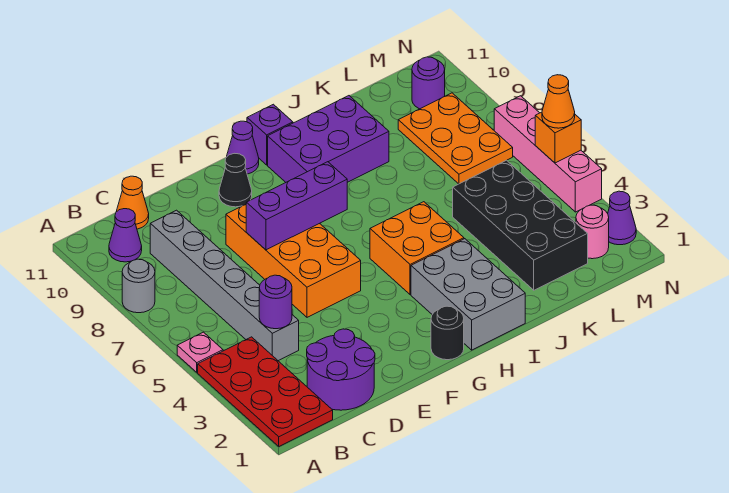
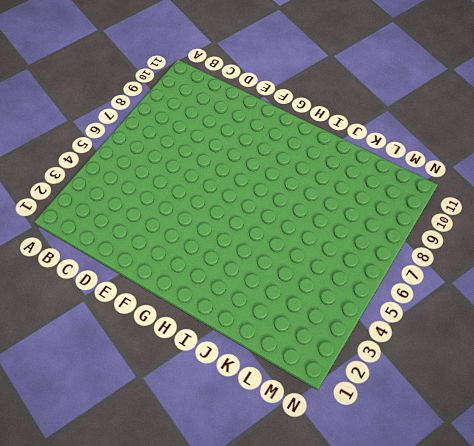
none -> red plate A1:B4 level 1
none -> pink plate A5 level 1
none -> grey round brick A8 level 1

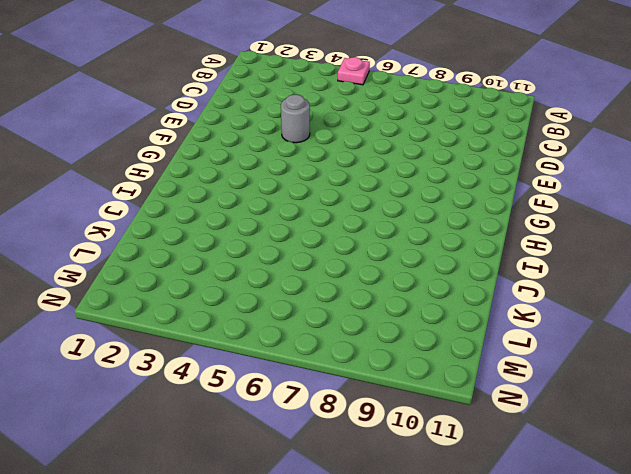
grey round brick E4 level 1 -> grey round brick A8 level 1
none -> red plate A1:B4 level 1
none -> purple cone B10 level 1
none -> purple round brick C1:D2 level 1

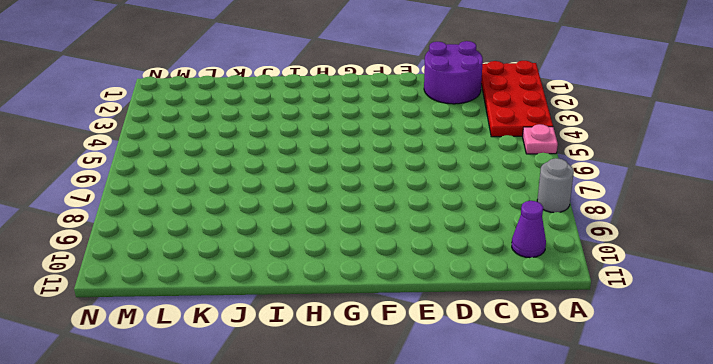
none -> grey brick C4:C9 level 1
none -> orange cone C11 level 1
none -> orange brick E5:F8 level 1

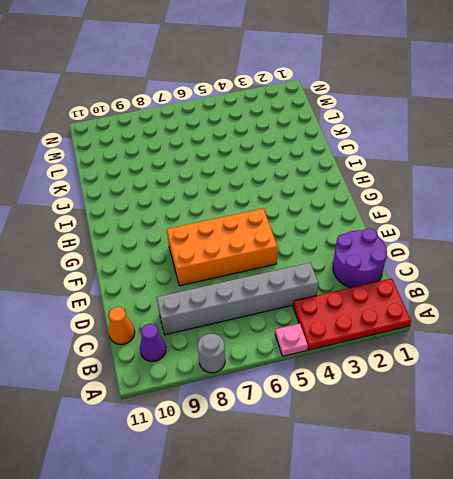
none -> black cone F10 level 1
none -> black round brick G1 level 1
none -> purple cone G11 level 1

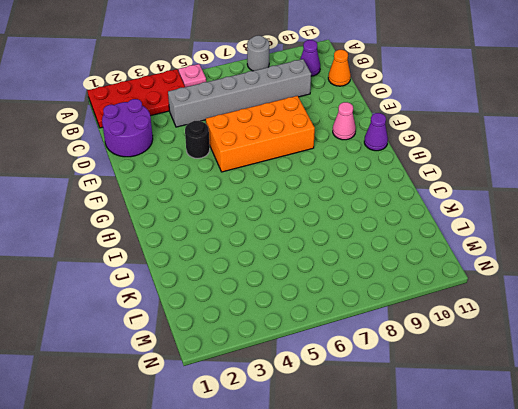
black round brick E4 level 1 -> black round brick G1 level 1
pink cone F10 level 1 -> black cone F10 level 1
none -> grey brick H1:I3 level 1
none -> orange brick H4:I5 level 1
none -> purple brick H9:J10 level 1

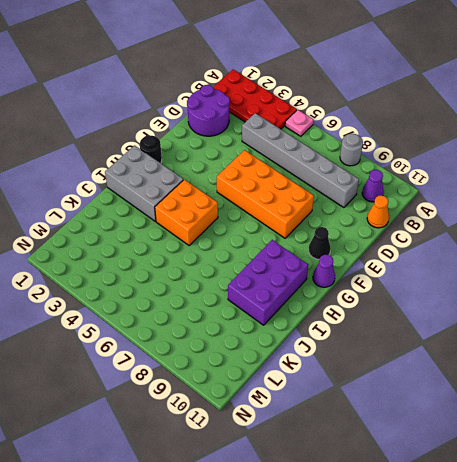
none -> purple brick H11 level 1
none -> black brick K2:L5 level 1
none -> orange plate L7:M9 level 1

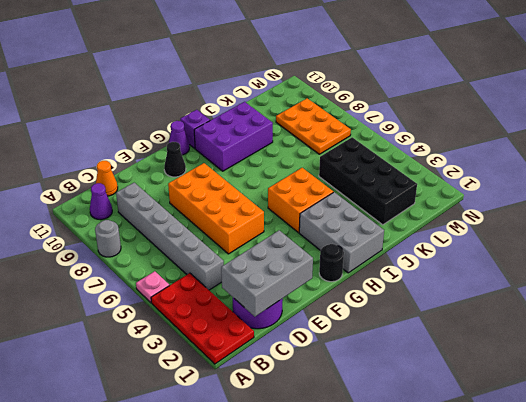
grey brick C1:E2 level 2 -> none
none -> pink round brick M2 level 1
none -> purple round brick M10 level 1
none -> purple cone N2 level 1

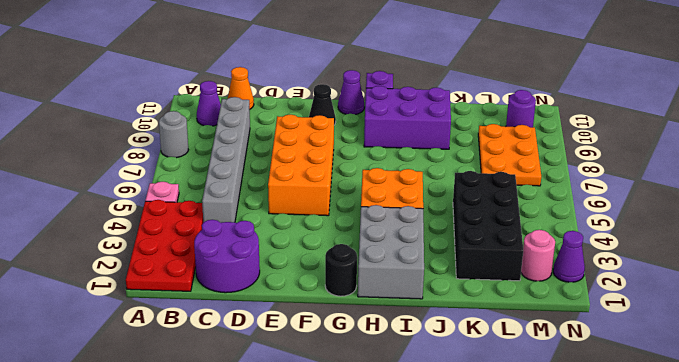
none -> pink brick N4:N7 level 1
none -> purple round brick C4 level 2
none -> purple brick E7:G7 level 2

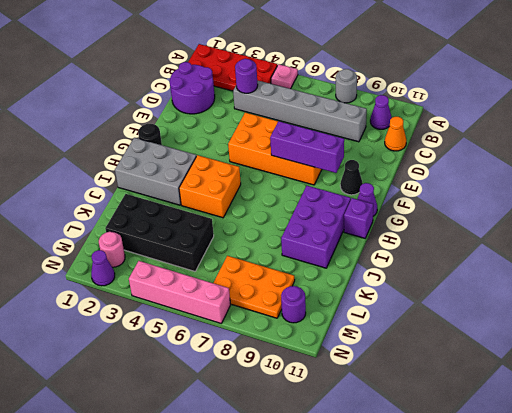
purple brick F7:F9 level 2 -> purple brick E7:G7 level 2
none -> orange brick N5 level 2
none -> orange cone N5 level 3

